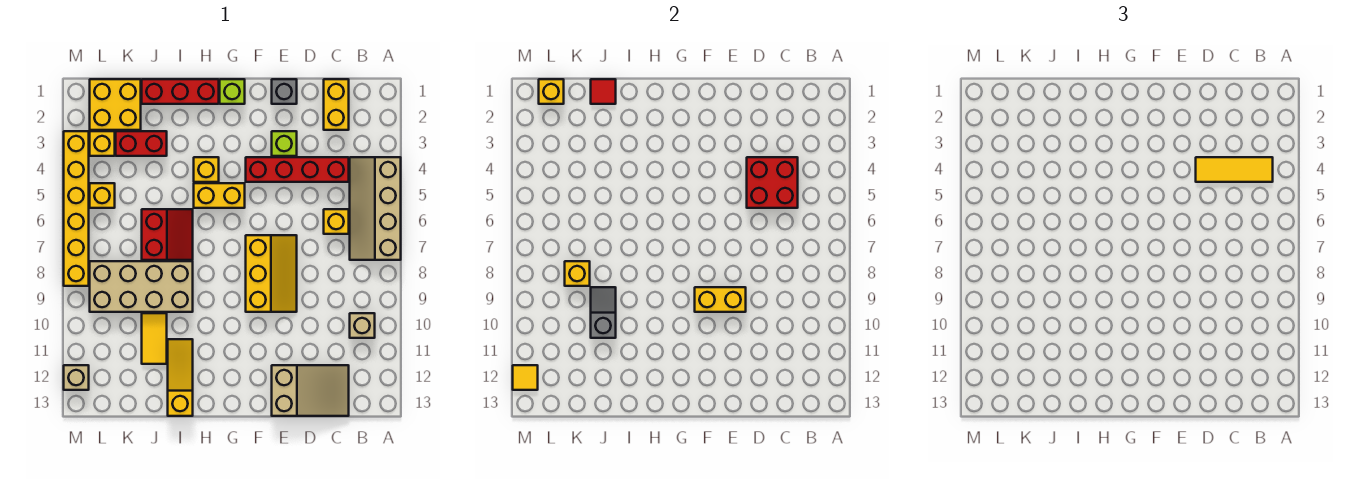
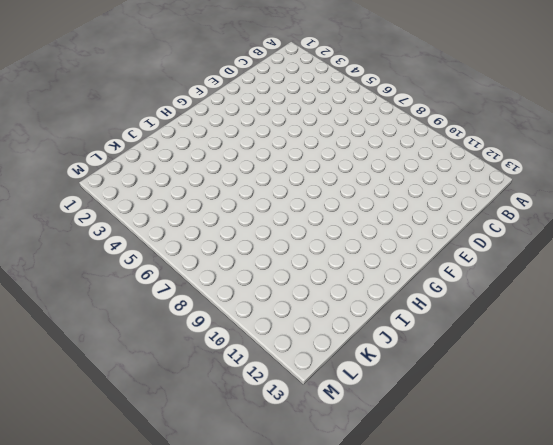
none -> tan slope A4:B7 level 1 top A
none -> tan brick B10 level 1
none -> yellow brick C1:C2 level 1
none -> red brick C4:F4 level 1

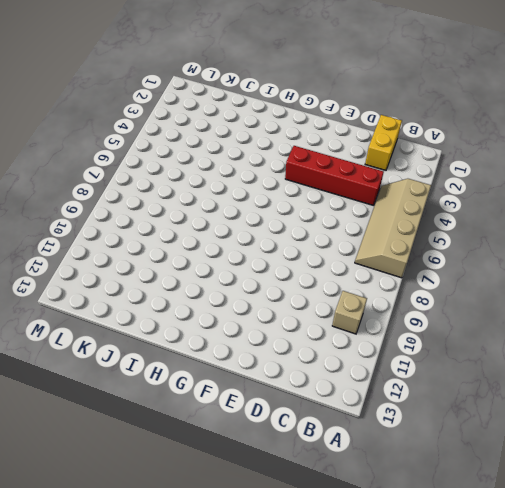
none -> yellow brick C6 level 1
none -> tan slope C12:E13 level 1 top E
none -> grey brick E1 level 1
none -> lime brick E3 level 1

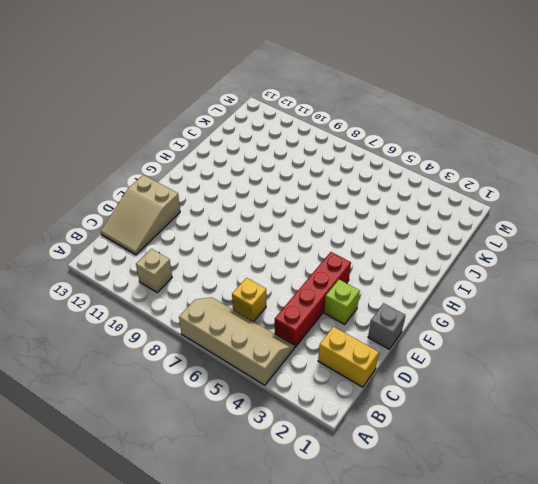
none -> yellow slope E7:F9 level 1 top F
none -> lime brick G1 level 1
none -> yellow brick G5:H5 level 1
none -> red brick H1:J1 level 1

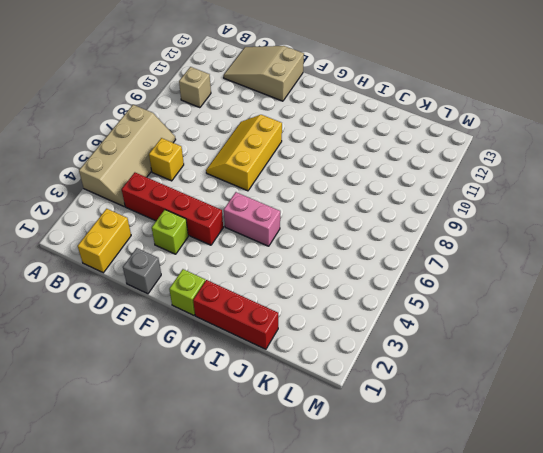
pink brick G5:H5 level 1 -> yellow brick G5:H5 level 1
none -> yellow brick H4 level 1
none -> red slope I6:J7 level 1 top J
none -> tan brick I8:L9 level 1
none -> yellow slope I11:I13 level 1 top 13

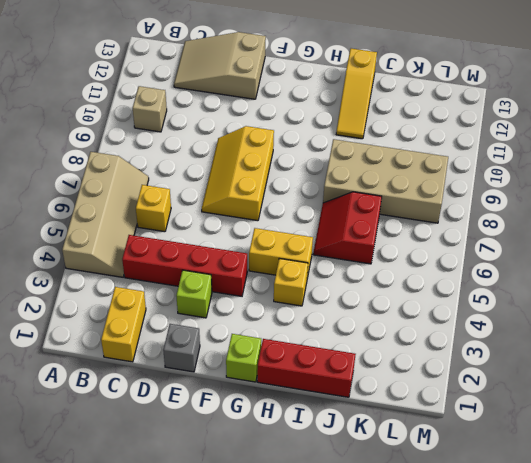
none -> red brick J3:K3 level 1
none -> yellow tile J10:J11 level 1
none -> yellow brick K1:L2 level 1
none -> yellow brick L3 level 1

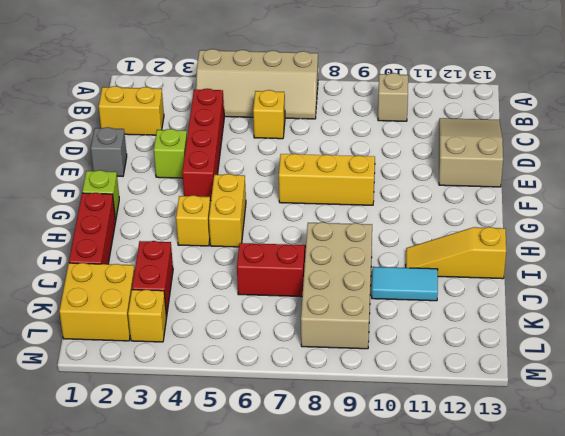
cyan tile J10:J11 level 1 -> yellow tile J10:J11 level 1
none -> yellow brick L5 level 1
none -> yellow brick M3:M8 level 1
none -> tan brick M12 level 1
none -> red brick C4:D5 level 2

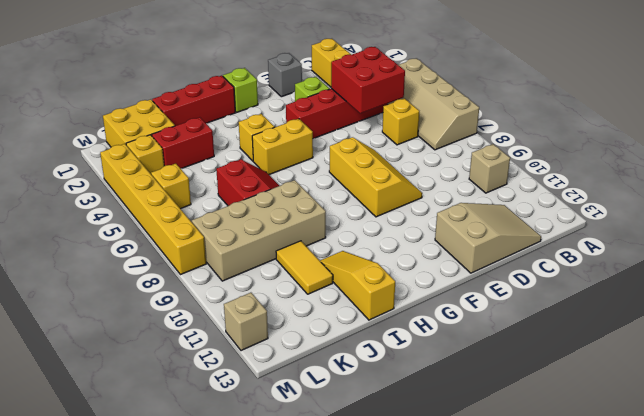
none -> yellow brick E9:F9 level 2
none -> red tile J1 level 2
none -> grey slope J9:J10 level 2 top 10
none -> yellow brick K8 level 2

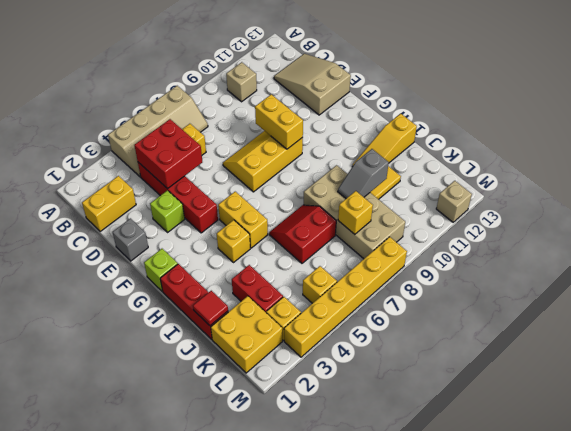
none -> yellow brick L1 level 2
none -> yellow tile M12 level 2
none -> yellow tile B4:D4 level 3

